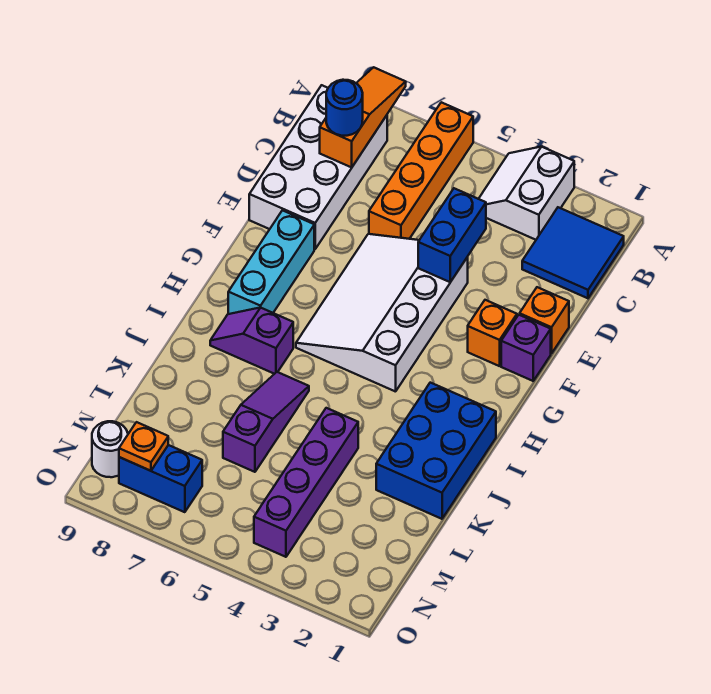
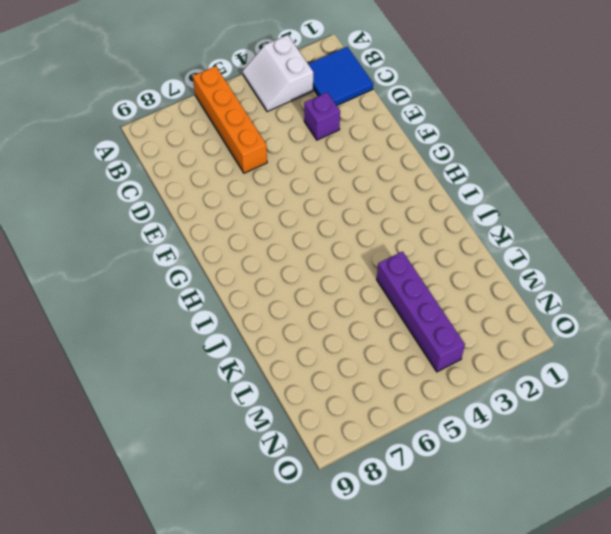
purple brick D3 level 1 -> purple brick F1 level 1
none -> white brick B8:E9 level 1
none -> orange brick E1 level 1
none -> white slope E4:H6 level 1 top 4

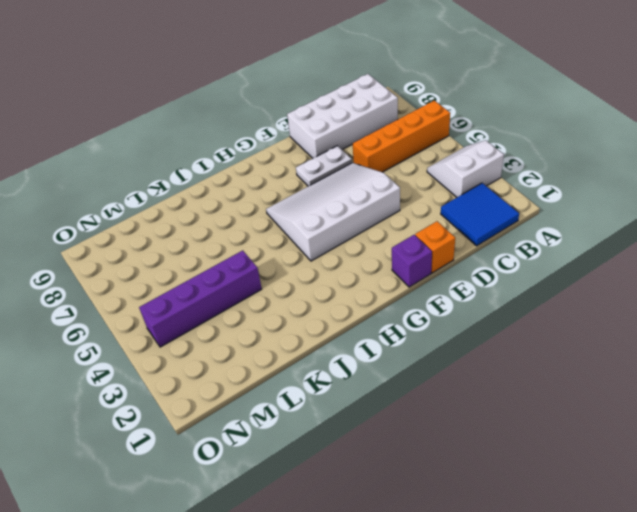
white plate E7:F7 level 1 -> none
none -> orange brick F2 level 1
none -> cyan brick F8:H8 level 1
none -> blue brick I1:K2 level 1

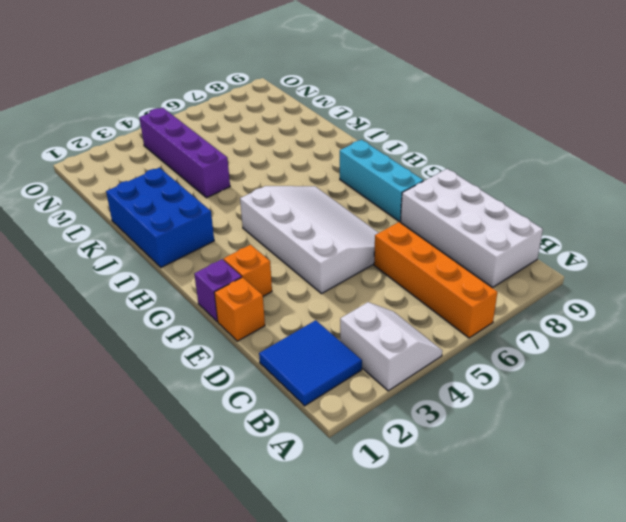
none -> purple slope I7:I8 level 1 top 7
none -> purple slope J6:L6 level 1 top L
none -> blue brick N7:N8 level 1

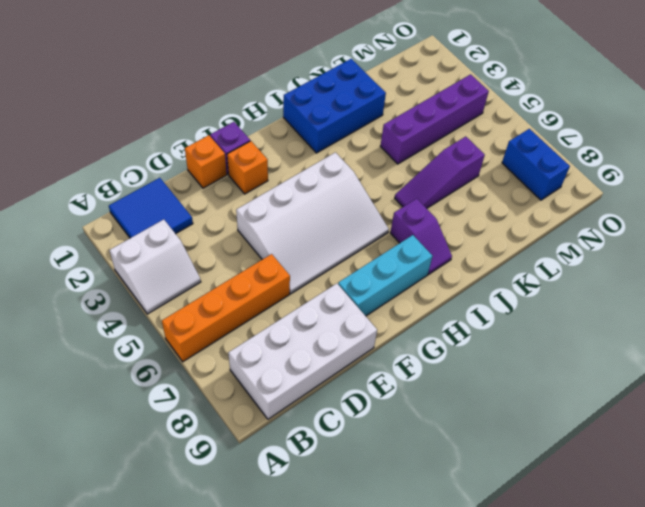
none -> white round brick N9 level 1
none -> orange slope A8:C8 level 2 top C
none -> blue brick D4:E4 level 2

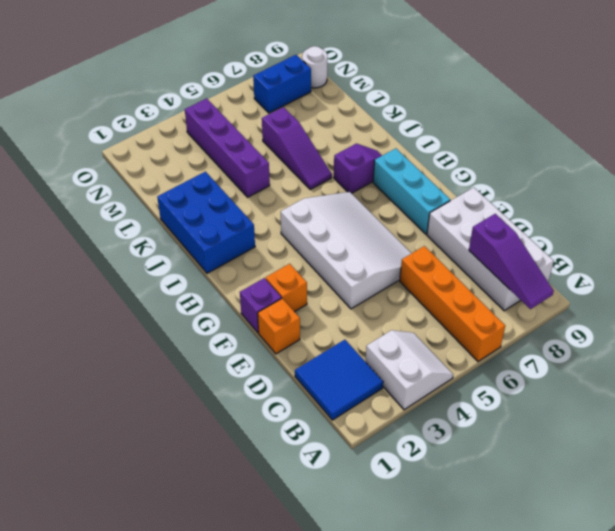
purple slope A8:C8 level 2 top C -> orange slope A8:C8 level 2 top C
none -> blue brick D4:E4 level 2
none -> orange plate N8 level 2
none -> blue round brick C8 level 3

